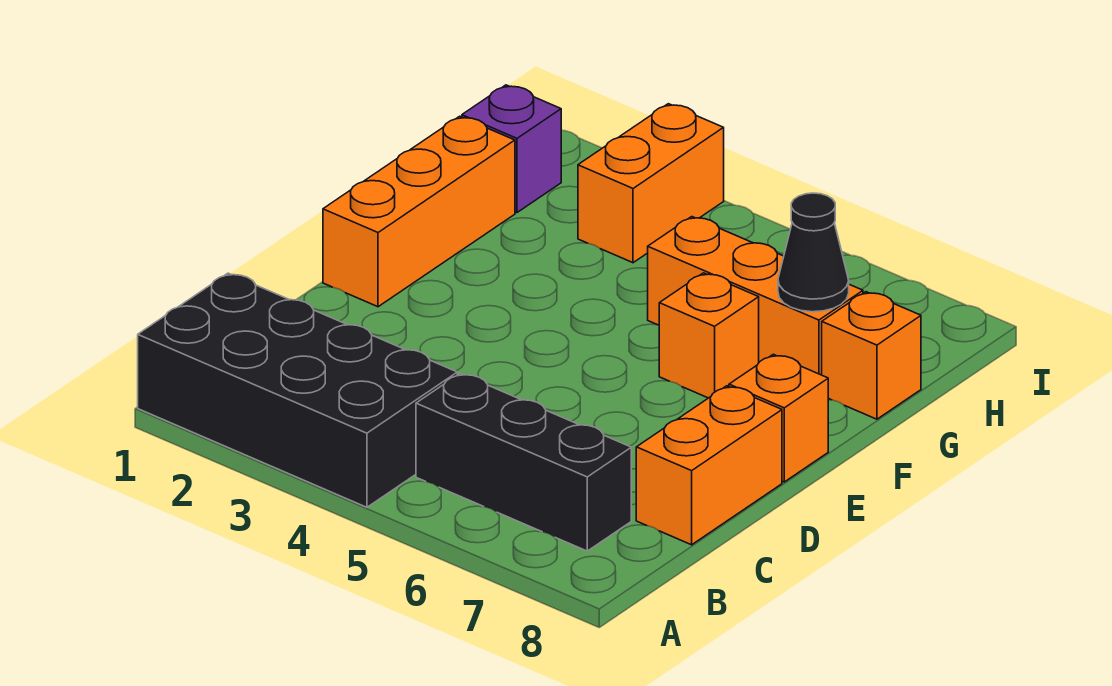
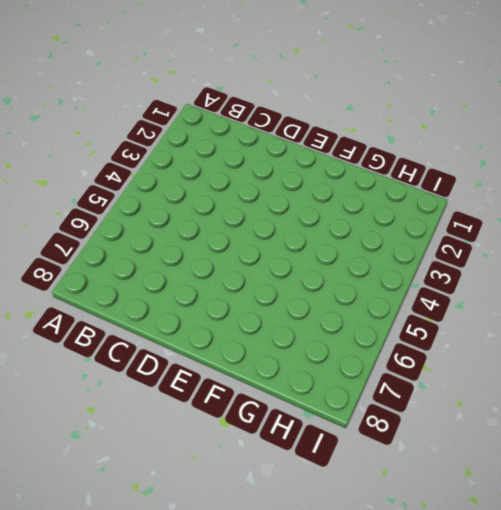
none -> black brick A1:B4 level 1
none -> black brick B5:B7 level 1

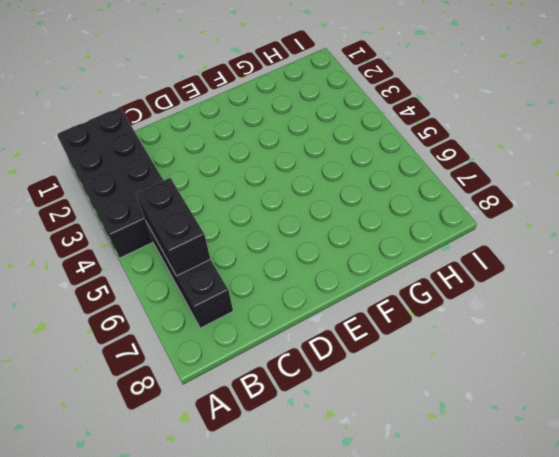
black brick B5:B6 level 2 -> none
none -> orange brick C8:D8 level 1
none -> orange brick E1:G1 level 1

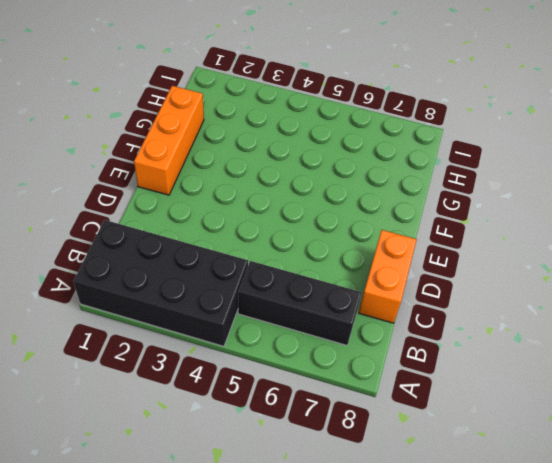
none -> orange brick E8 level 1
none -> orange brick F6 level 1

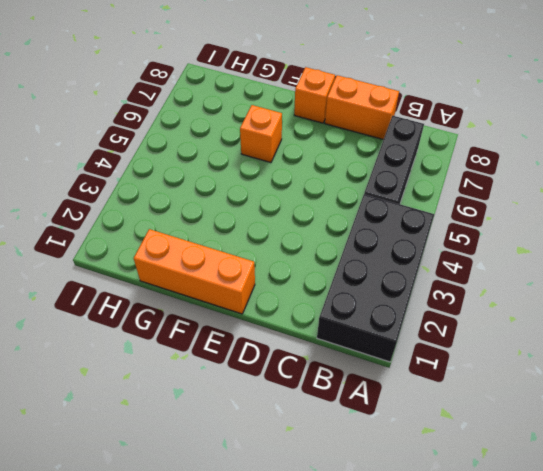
none -> orange brick G5:G7 level 1
none -> orange brick G8 level 1

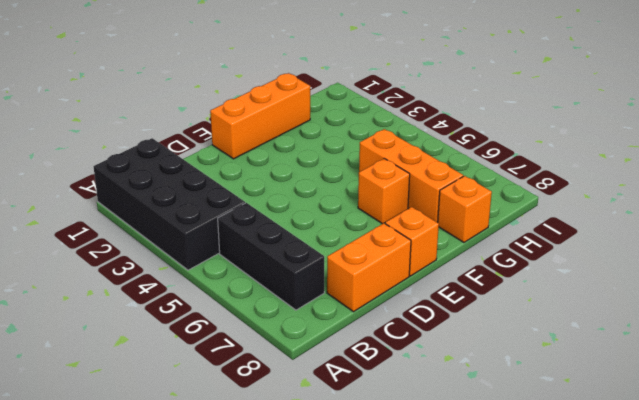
none -> purple brick H1 level 1
none -> orange brick H3:I3 level 1

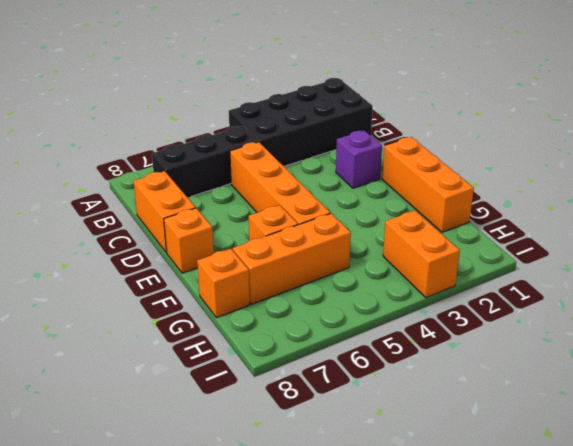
orange brick C5:F5 level 1 -> none
purple brick D2 level 1 -> purple brick H1 level 1
none -> black cone G7 level 2

